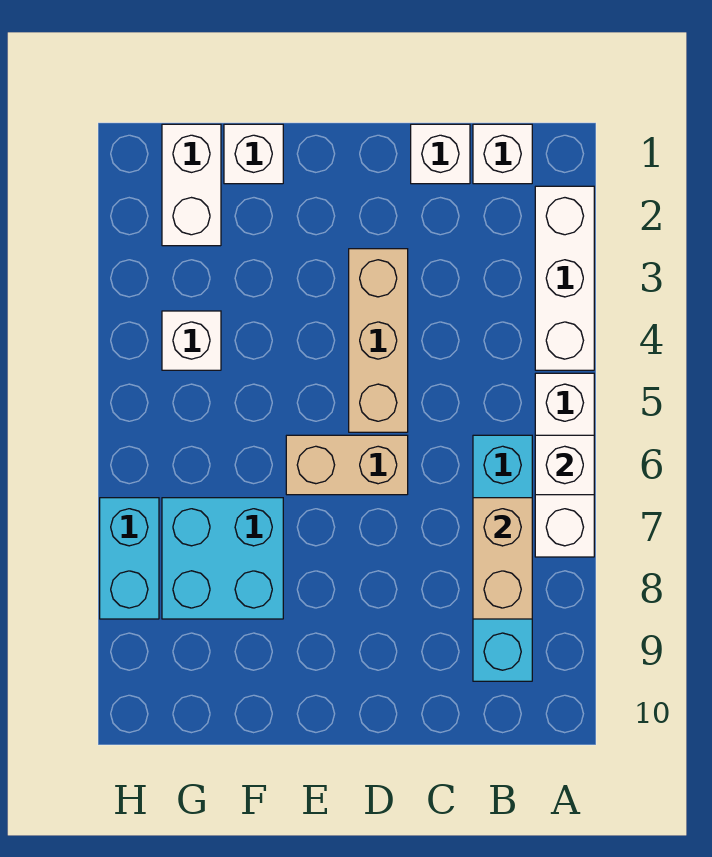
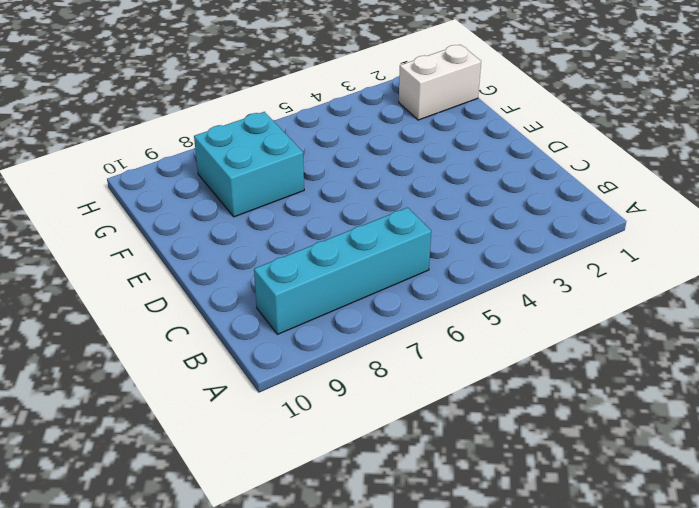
none -> white brick A2:A4 level 1
none -> white brick A5:A7 level 1
none -> white brick B1 level 1

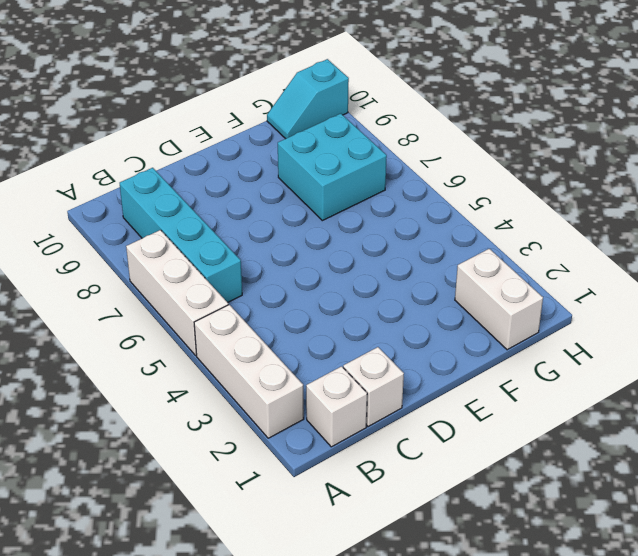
cyan slope G10:H10 level 1 top H -> none
none -> tan brick D3:D5 level 1
none -> tan brick D6:E6 level 1
none -> white brick F1 level 1

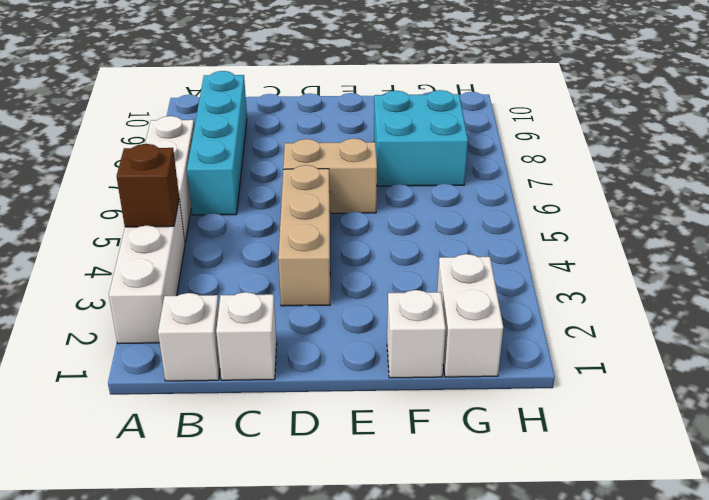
brown brick A4 level 2 -> none
none -> white brick G4 level 1
none -> cyan brick H7:H8 level 1
none -> white brick A6 level 2

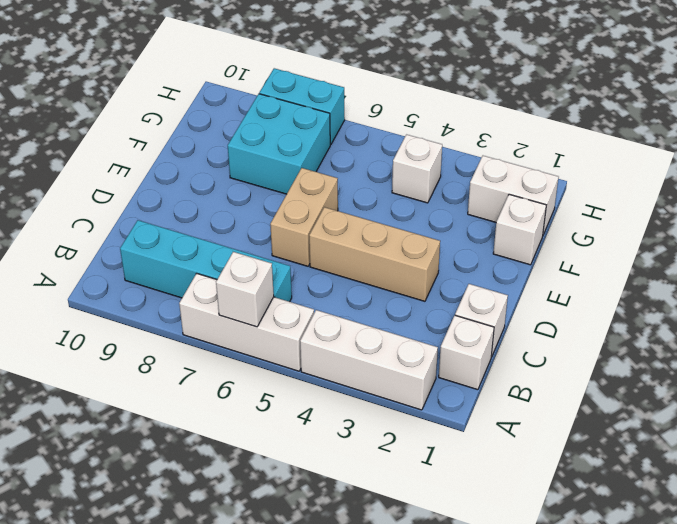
none -> tan brick B7:B8 level 2

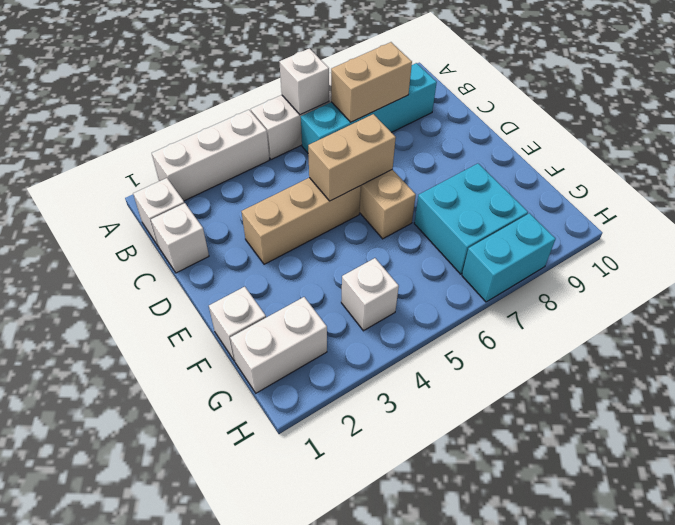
tan brick D5:D6 level 2 -> none

